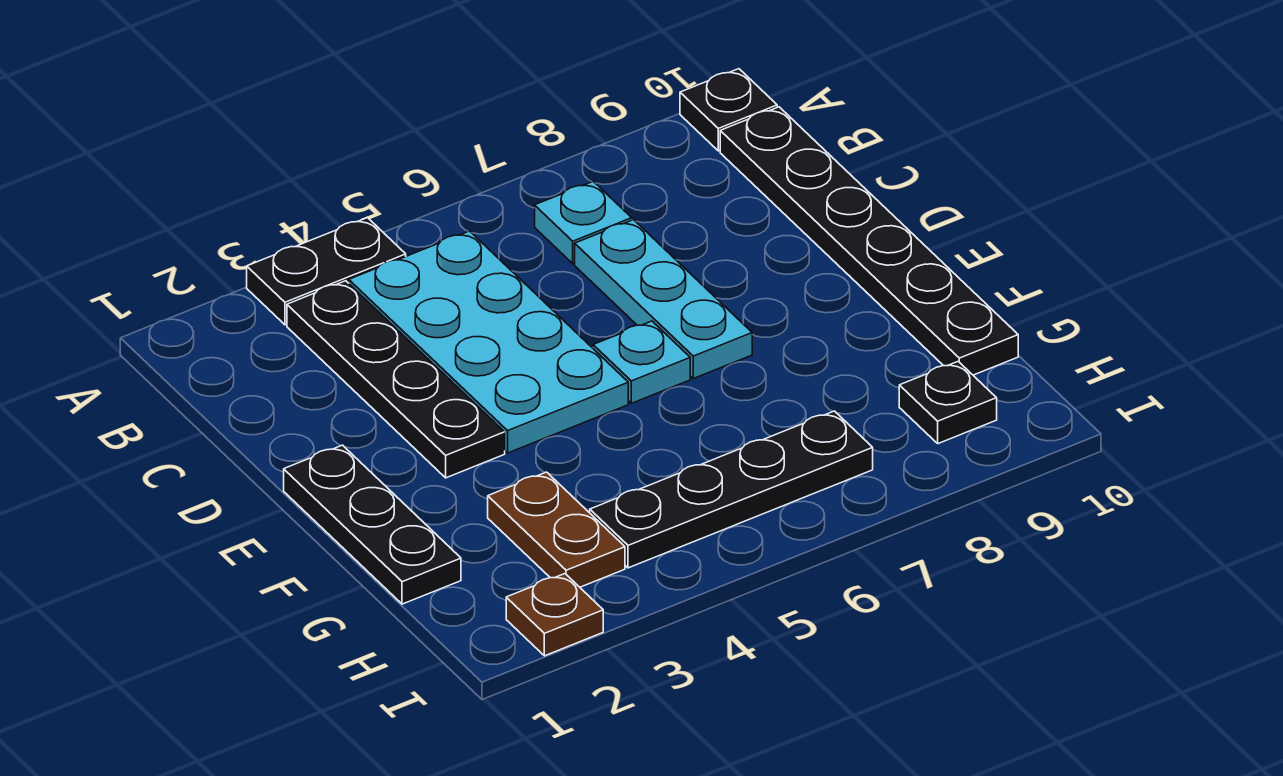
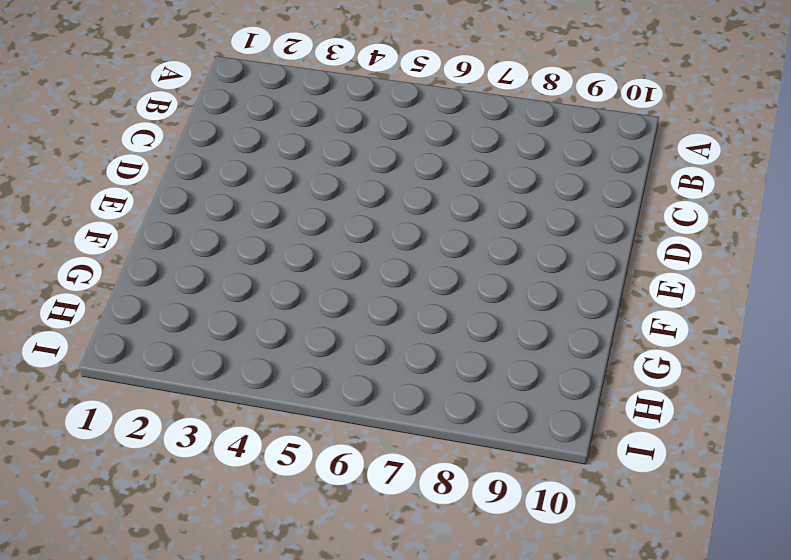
none -> black plate A3:A4 level 1
none -> black plate A10 level 1
none -> black plate B3:E3 level 1

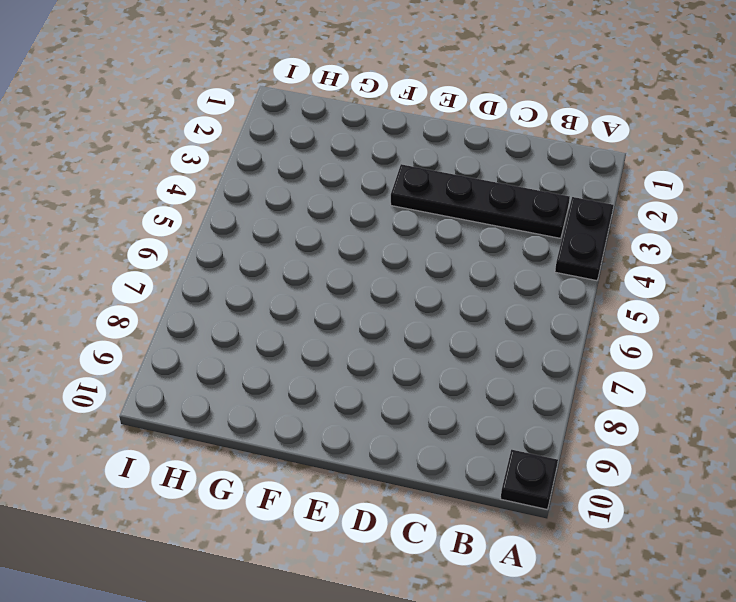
none -> cyan plate B4:E5 level 1
none -> cyan plate B7 level 1
none -> black plate B10:G10 level 1

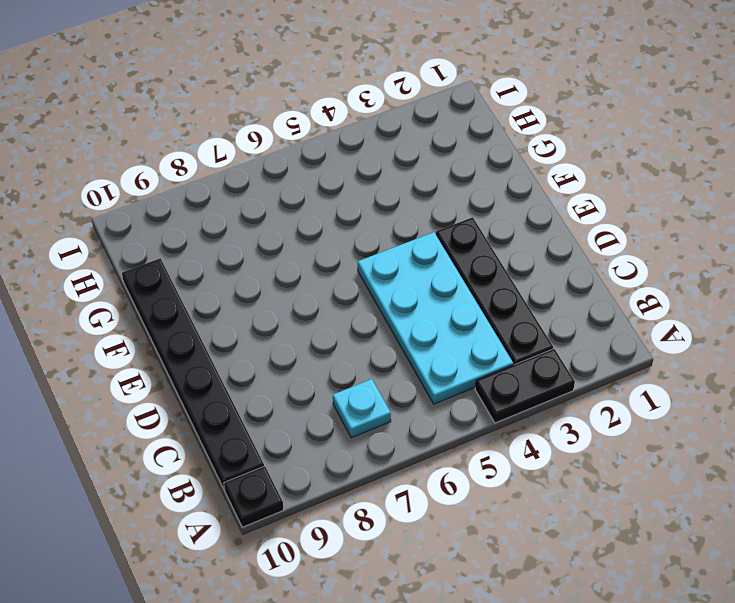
none -> cyan plate C7:E7 level 1
none -> black plate E1:G1 level 1
none -> cyan plate E6 level 1

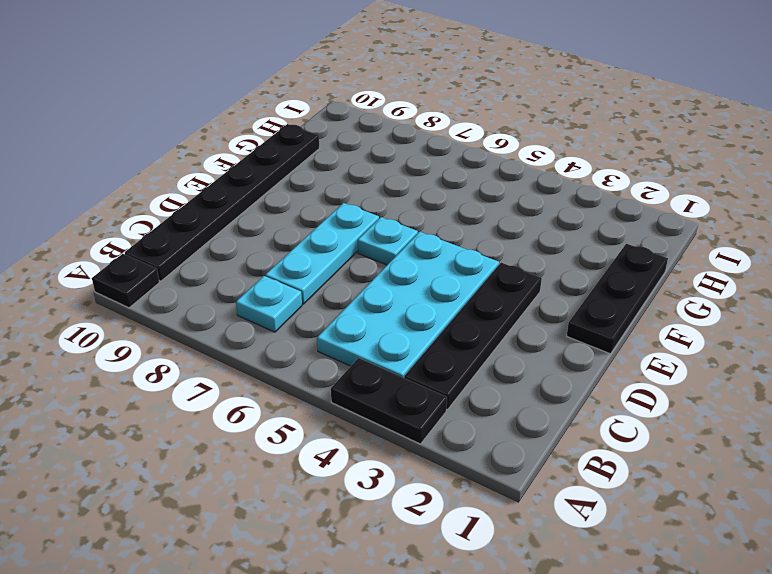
none -> brown plate G3:H3 level 1
none -> black plate H4:H7 level 1
none -> black plate H9 level 1

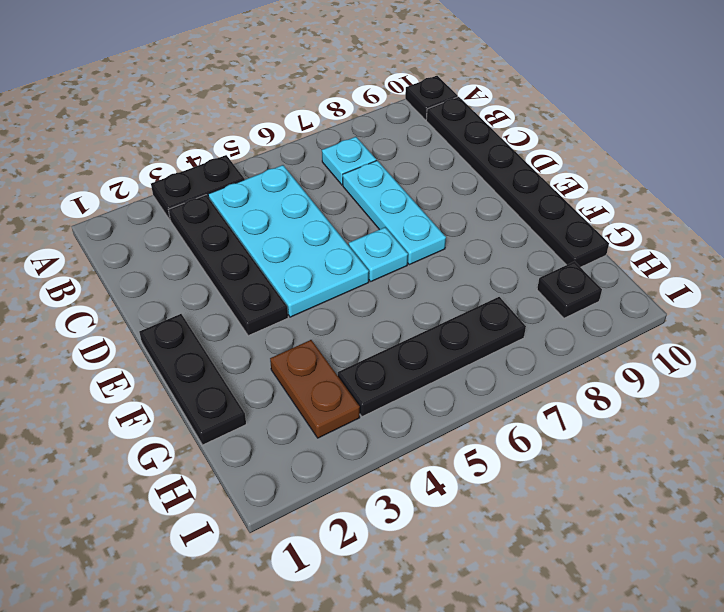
none -> brown plate I2 level 1

